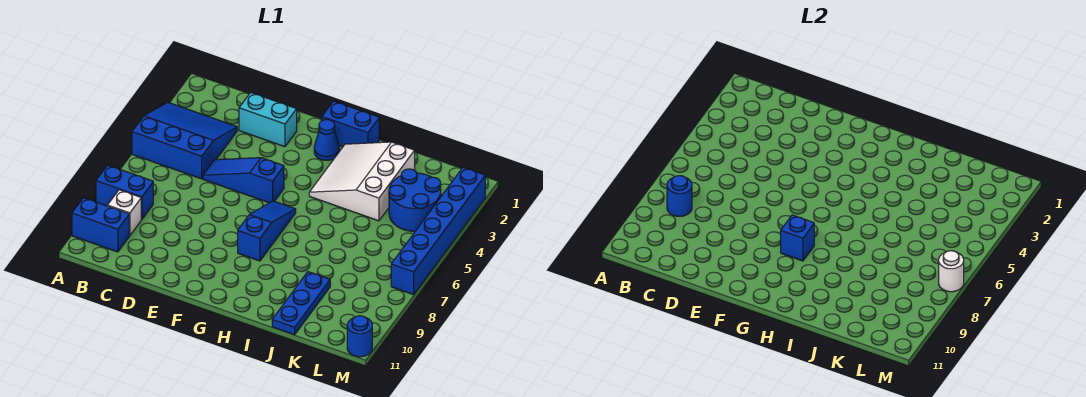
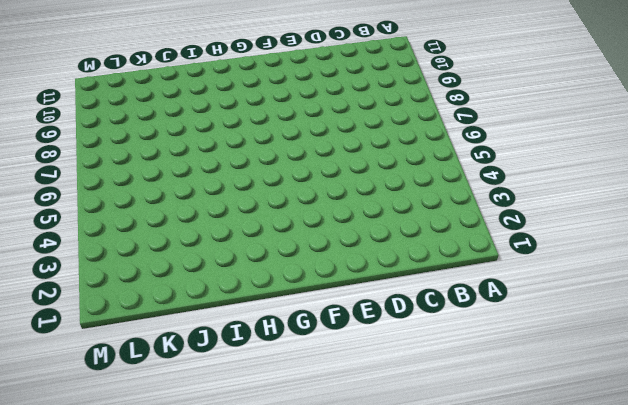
none -> blue slope A3:C5 level 1 top 5
none -> blue brick A8:B8 level 1
none -> blue brick A10:B10 level 1

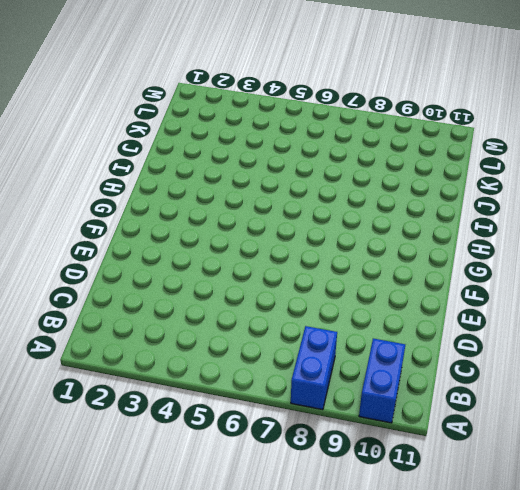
none -> blue slope A3:C5 level 1 top 5
none -> white brick B9 level 1
none -> cyan brick D2:E2 level 1

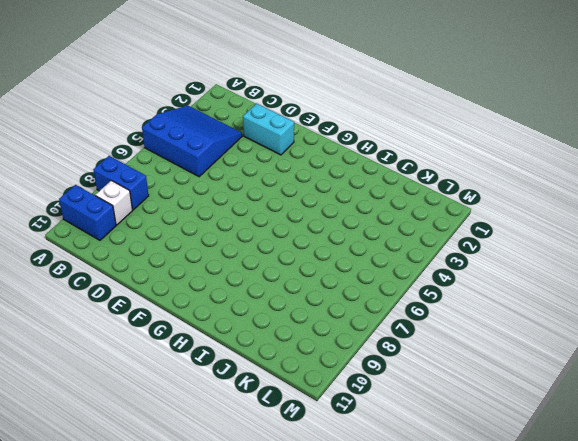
none -> blue slope D5:F5 level 1 top F
none -> blue brick G1:H1 level 1
none -> blue cone G2 level 1

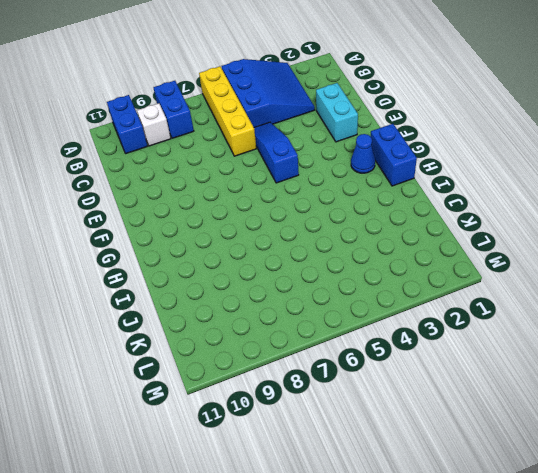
yellow brick A6:D6 level 1 -> none
none -> blue slope G6:G8 level 1 top 8
none -> white slope H2:J4 level 1 top J
none -> blue plate J9:J11 level 1

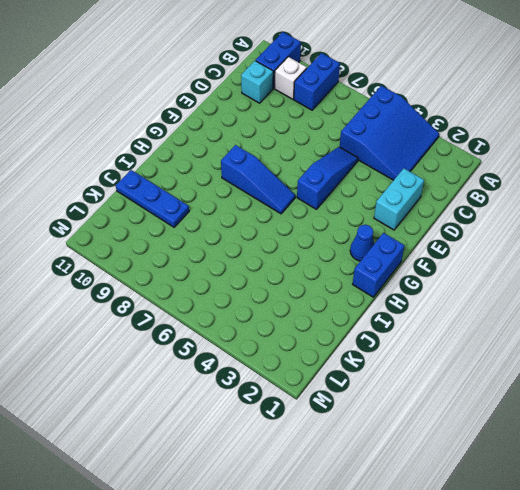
cyan brick C10 level 1 -> none
none -> white slope H2:J4 level 1 top J
none -> blue round brick K3:L4 level 1
none -> blue brick M2:M7 level 1

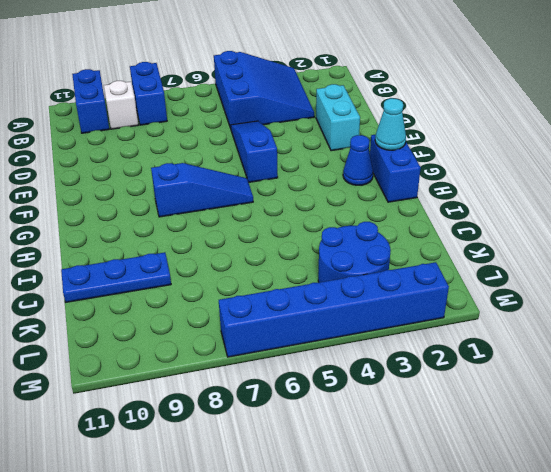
cyan cone G1 level 2 -> none
none -> white slope H2:J4 level 1 top J
none -> blue round brick M11 level 1
none -> blue round brick B8 level 2

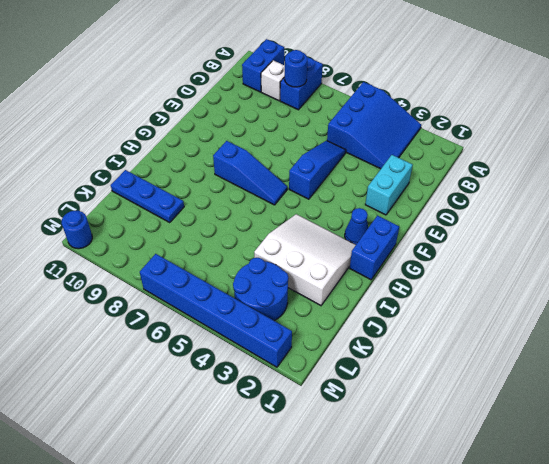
none -> blue brick G8 level 2
none -> white round brick M7 level 2

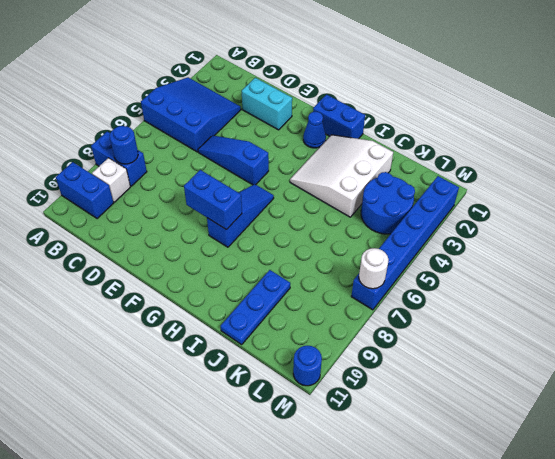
blue brick F8:G8 level 2 -> blue brick G8 level 2

